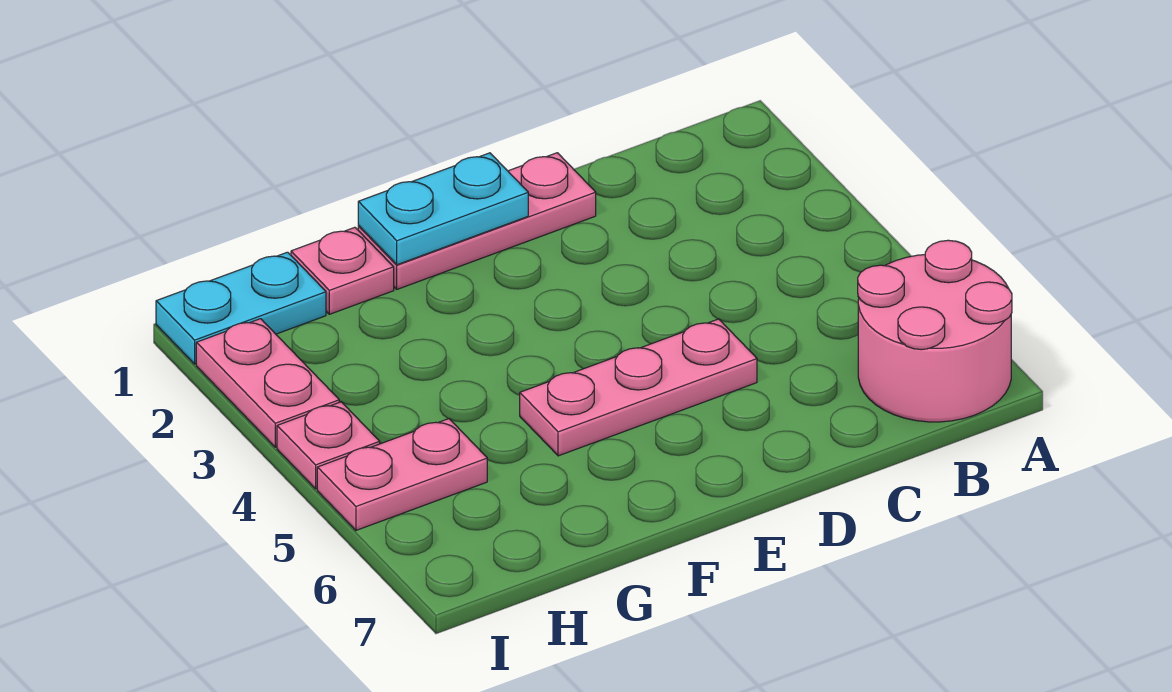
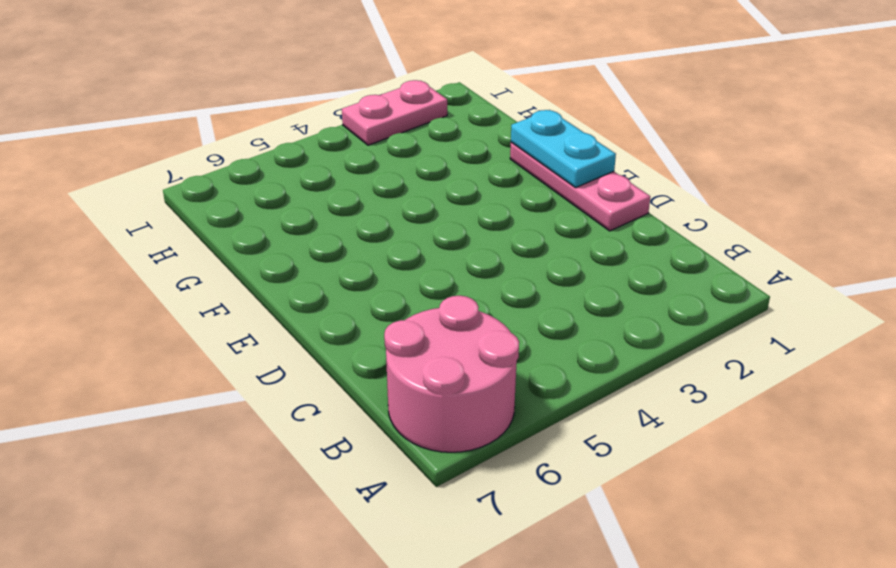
none -> pink plate D5:F5 level 1
none -> pink plate G1 level 1

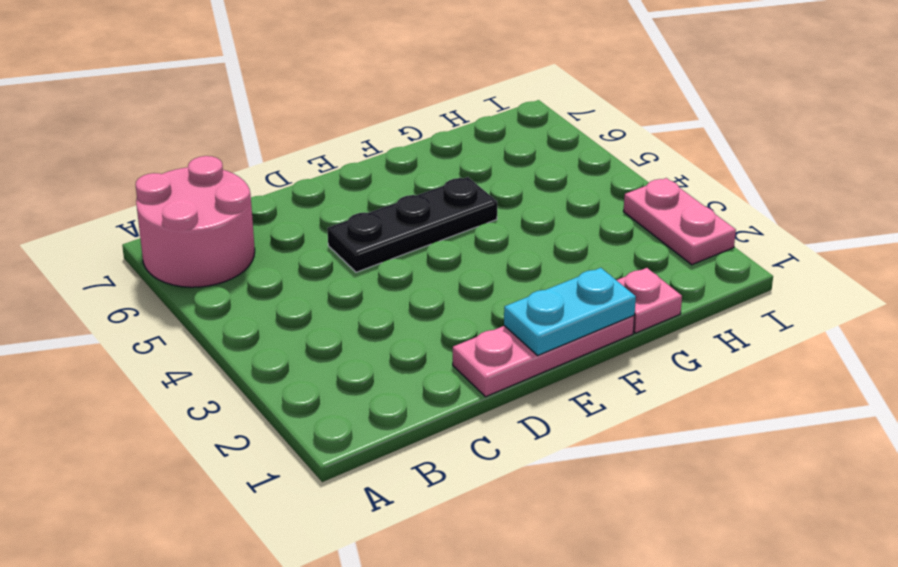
black plate D5:F5 level 1 -> pink plate D5:F5 level 1
none -> cyan plate H1:I1 level 1
none -> pink plate H5:I5 level 1

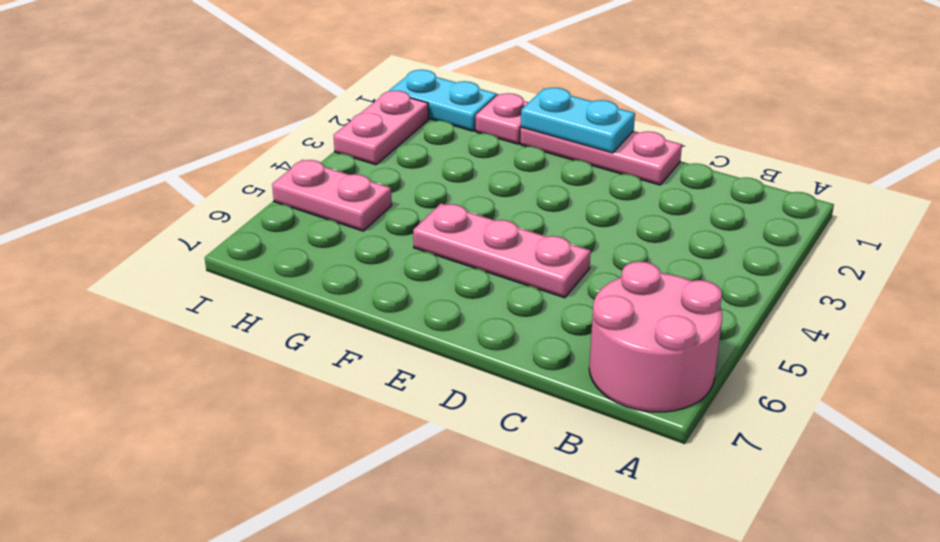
none -> pink plate I4 level 1

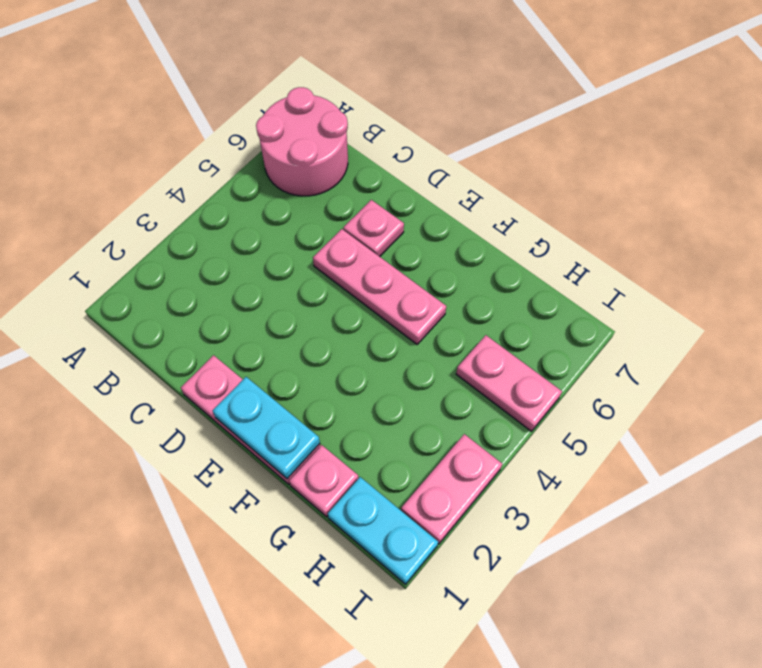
pink plate D6 level 1 -> pink plate I4 level 1

